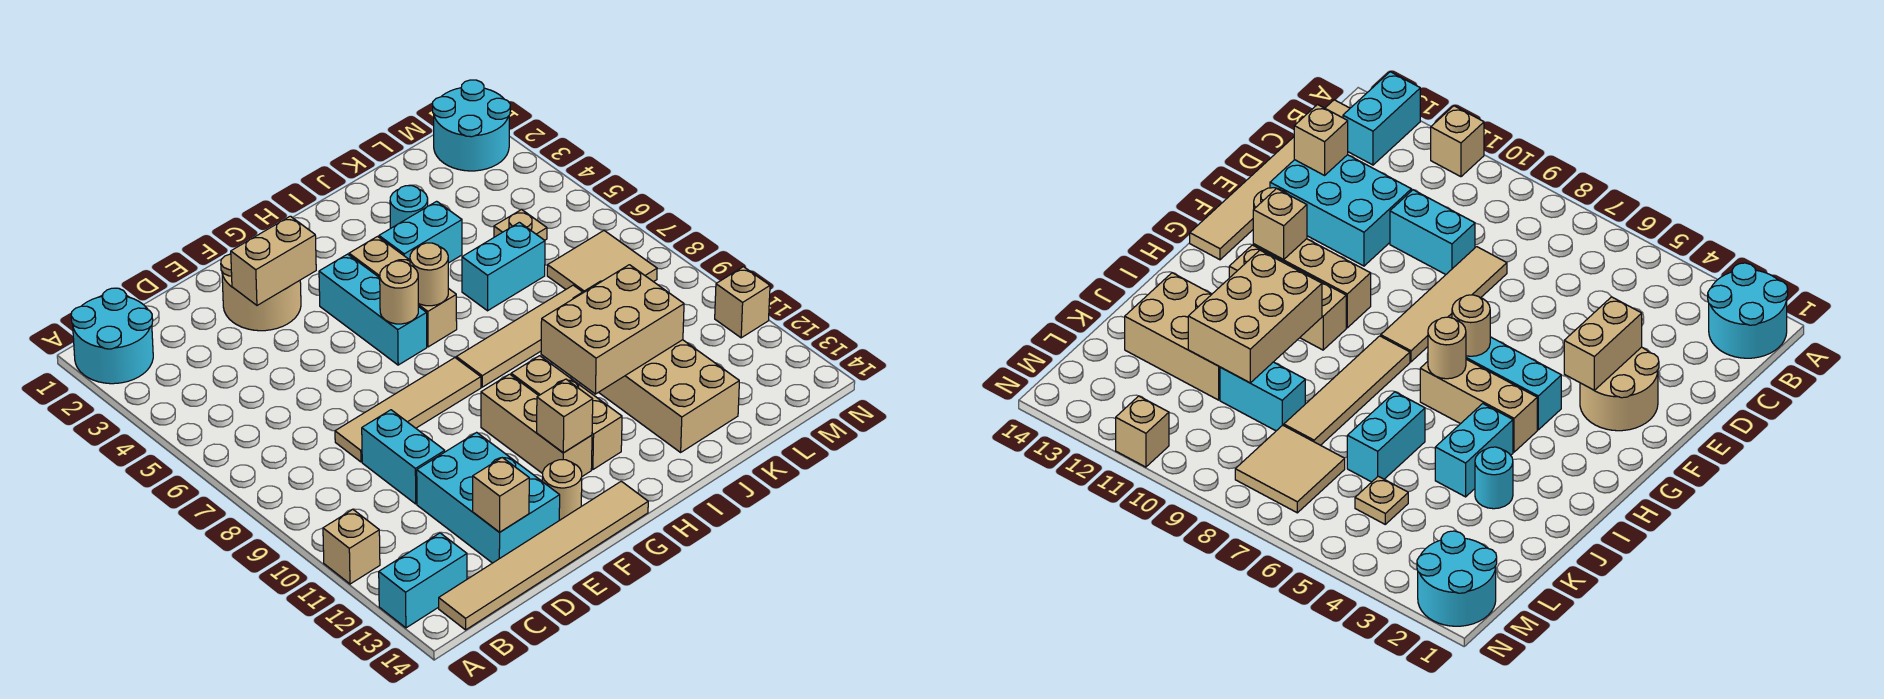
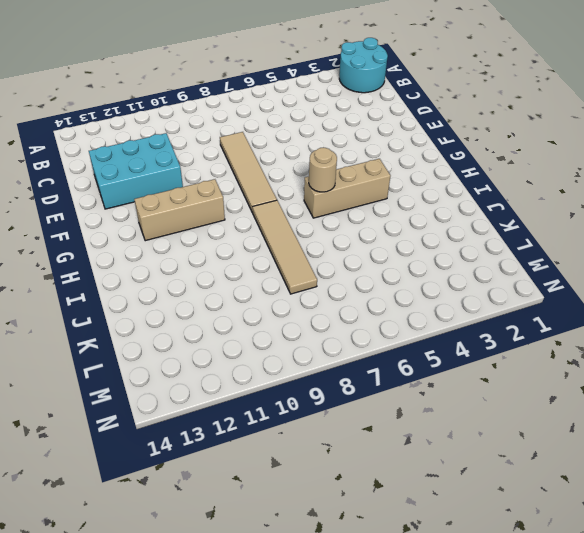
none -> tan brick A11 level 1
none -> cyan brick A13:B13 level 1
none -> tan tile B14:G14 level 1

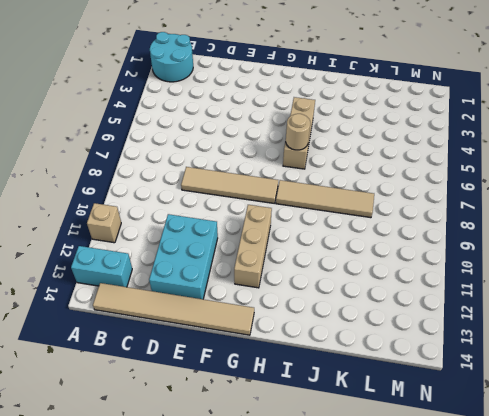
none -> cyan brick D9:D10 level 1
none -> tan round brick E2:F3 level 1
none -> tan round brick F13 level 1

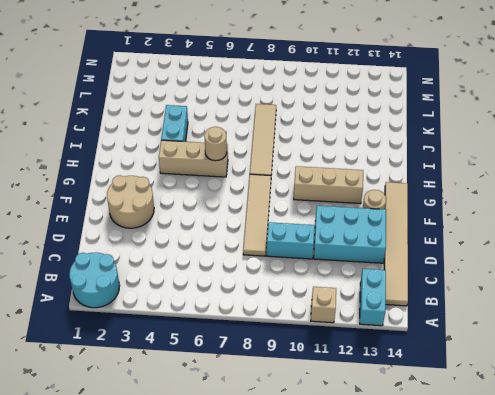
none -> cyan brick G4:G6 level 1
none -> tan brick H10:H12 level 1
none -> cyan round brick J3 level 1

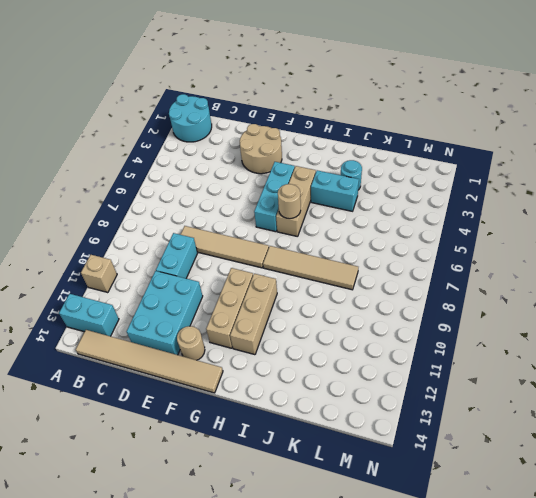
none -> cyan brick J6:K6 level 1
none -> tan brick J11:K13 level 1
none -> cyan brick K9:K10 level 1

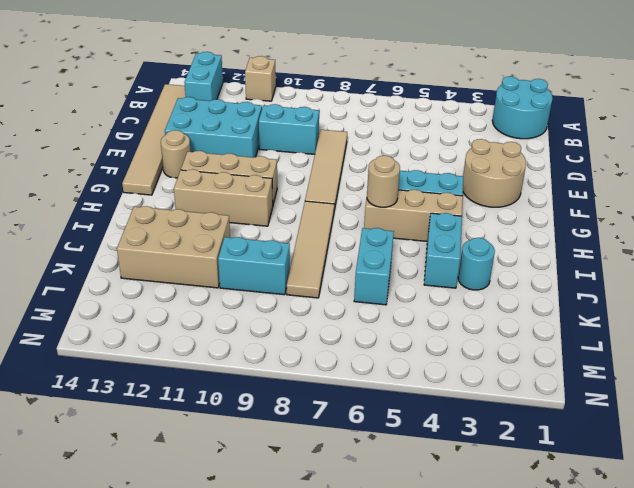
none -> tan plate L5 level 1
none -> tan tile L7:M8 level 1
none -> cyan round brick M1:N2 level 1

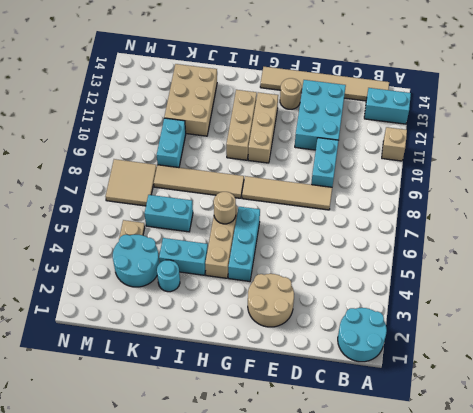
cyan round brick K3:L4 level 1 -> cyan round brick M1:N2 level 1
none -> tan brick N11 level 1
none -> tan brick D13 level 2
none -> tan brick E3:F3 level 2

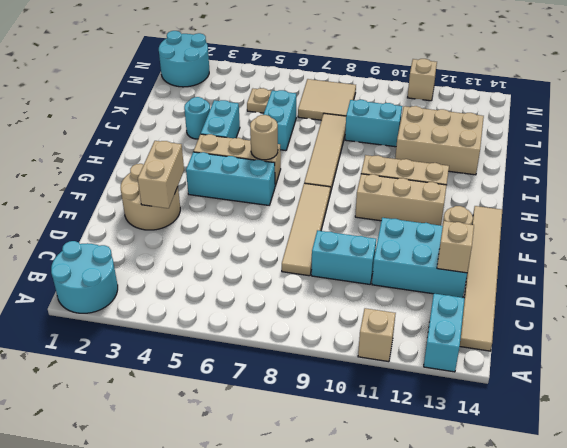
none -> tan round brick G6 level 2
none -> tan brick G12 level 2
none -> tan brick I10:K11 level 2

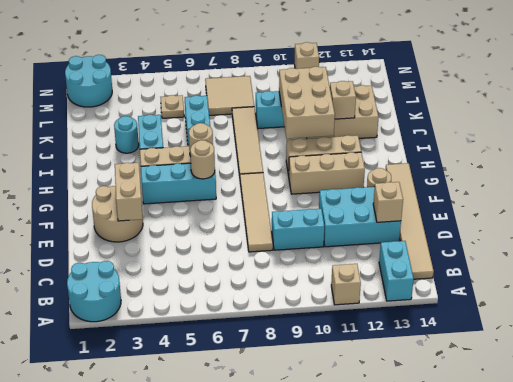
tan brick J12 level 2 -> tan brick G12 level 2

